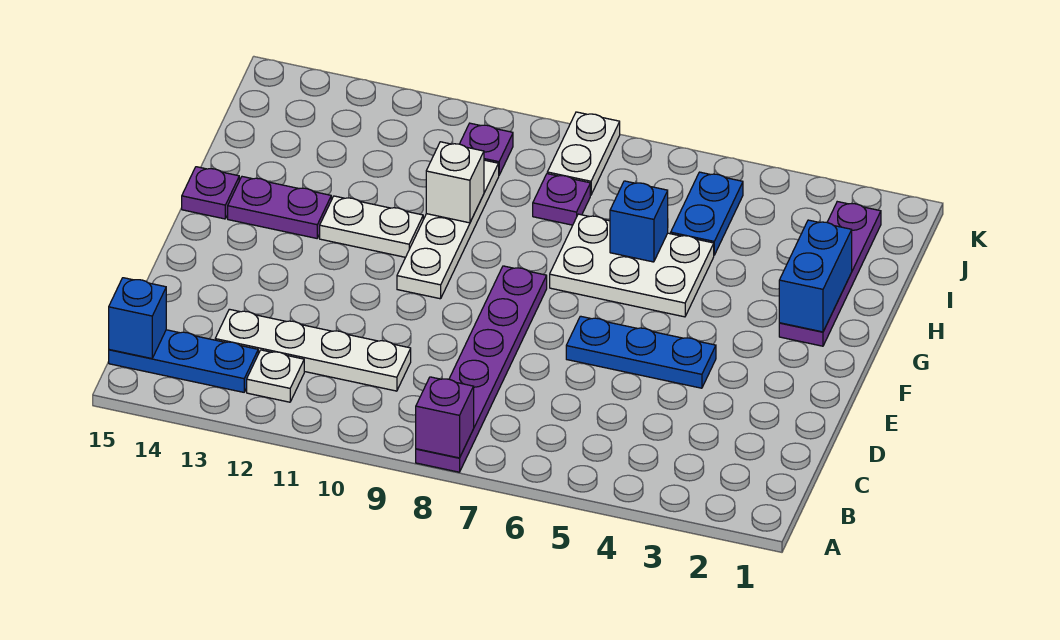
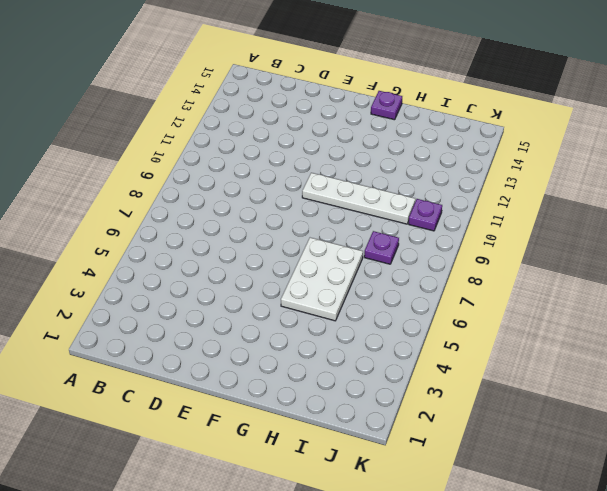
none -> purple plate A8:F8 level 1
none -> white plate B12 level 1
none -> blue plate B13:B15 level 1

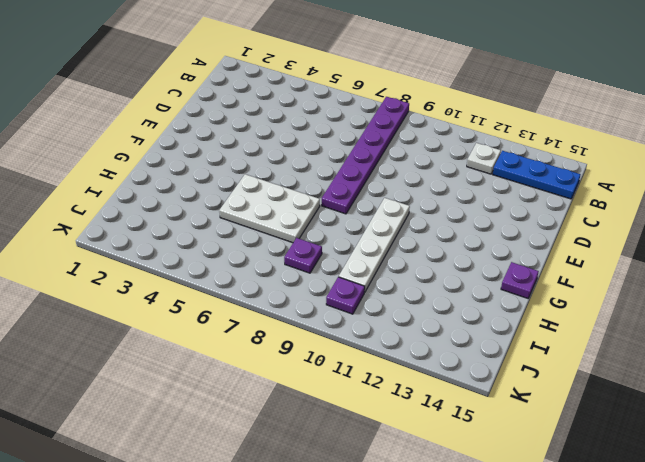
none -> white plate C10:C13 level 1
none -> blue plate E4:E6 level 1
none -> purple plate G2:J2 level 1

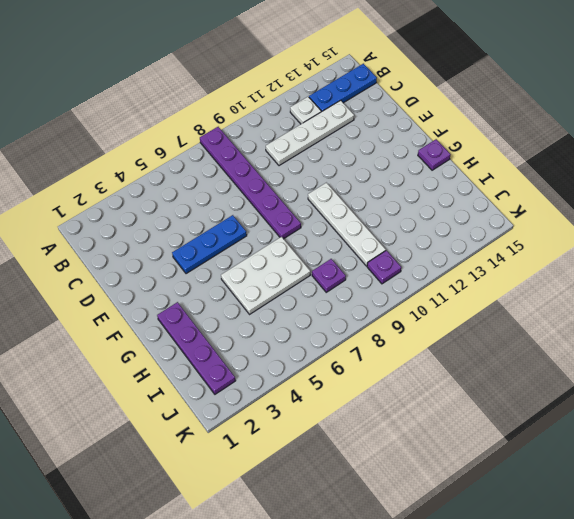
none -> white plate G11:G12 level 1
none -> purple plate G13:G14 level 1
none -> blue plate I5:J5 level 1

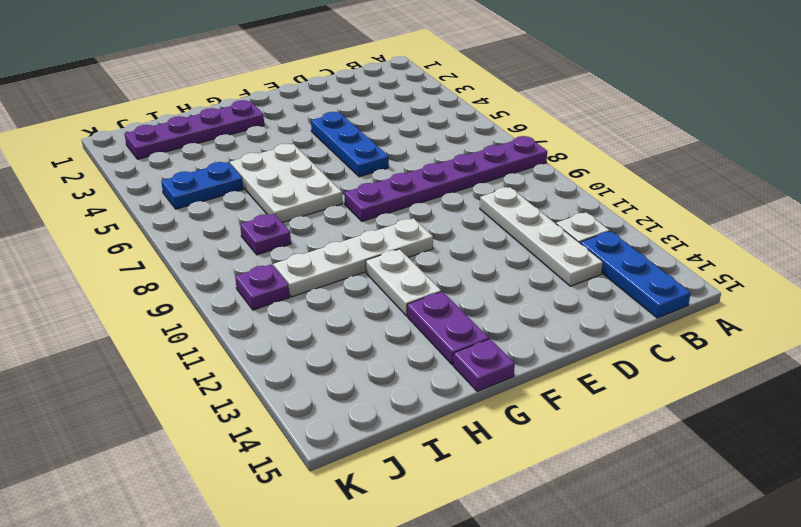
none -> white plate J8:K8 level 1
none -> purple brick A8 level 2
none -> blue brick B15 level 2

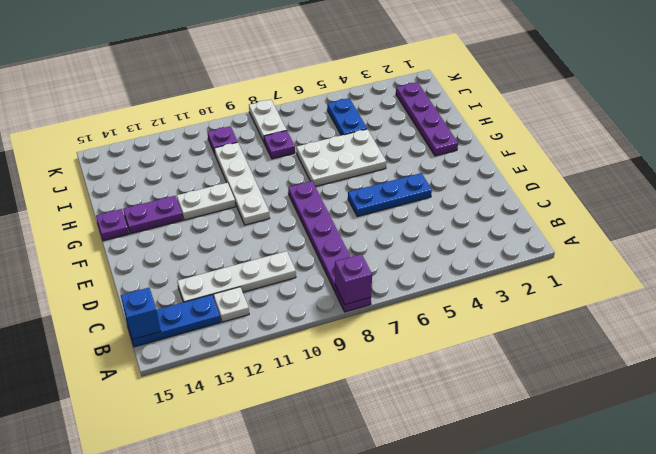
none -> blue brick G2:H2 level 2
none -> blue brick H6 level 2
none -> white brick H10 level 2

